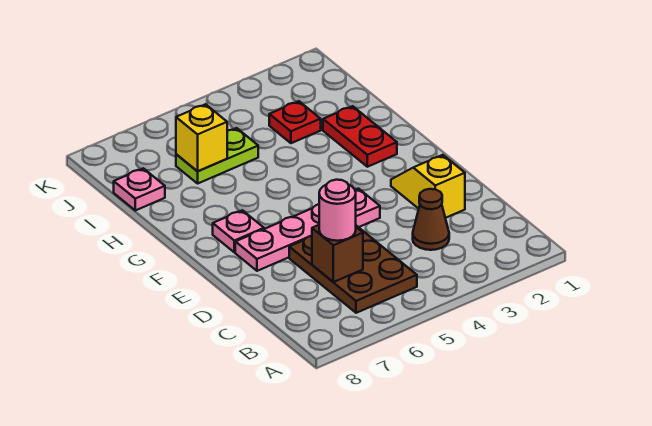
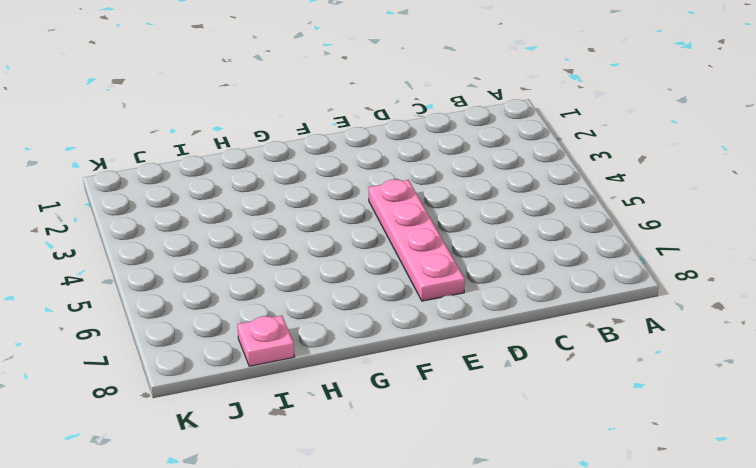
none -> brown plate B5:D6 level 1
none -> brown cone C3 level 1
none -> yellow slope D2:E2 level 1 top D

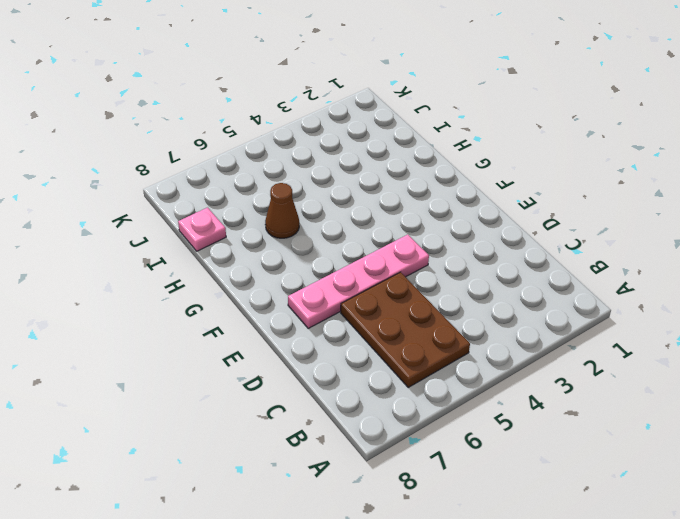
brown cone H6 level 1 -> brown cone C3 level 1
none -> yellow slope D2:E2 level 1 top D
none -> pink plate F7 level 1
none -> red plate G2:H2 level 1

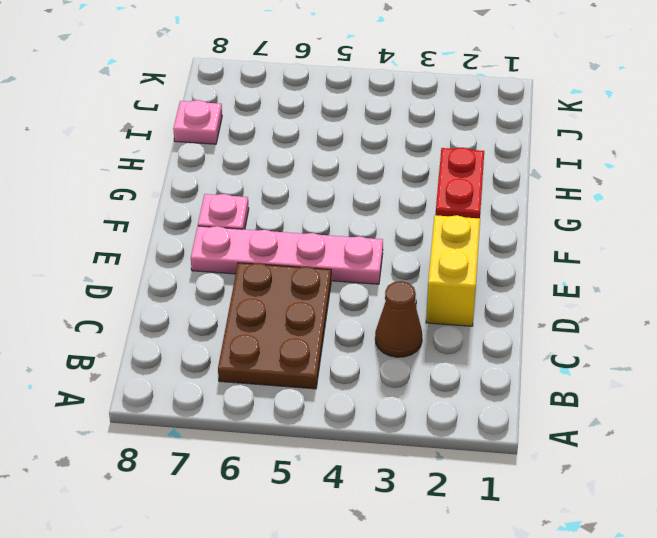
yellow brick D2:E2 level 1 -> yellow slope D2:E2 level 1 top D
none -> red plate I3 level 1
none -> lime plate I5:I6 level 1
none -> brown brick C6 level 2

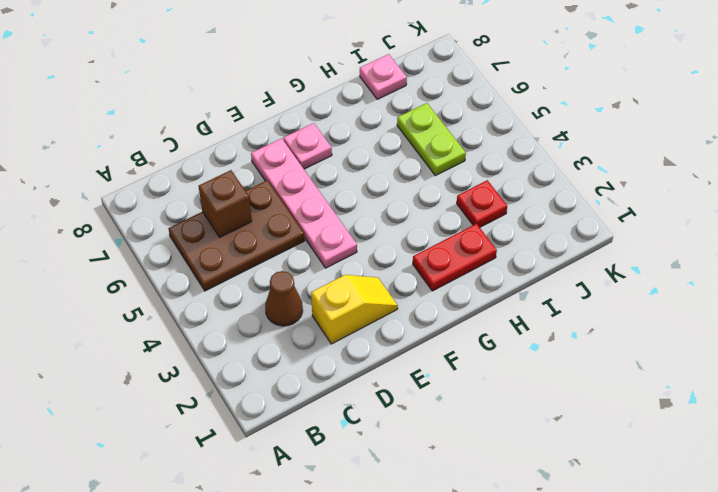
none -> yellow brick I6 level 2
none -> pink round brick C6 level 3

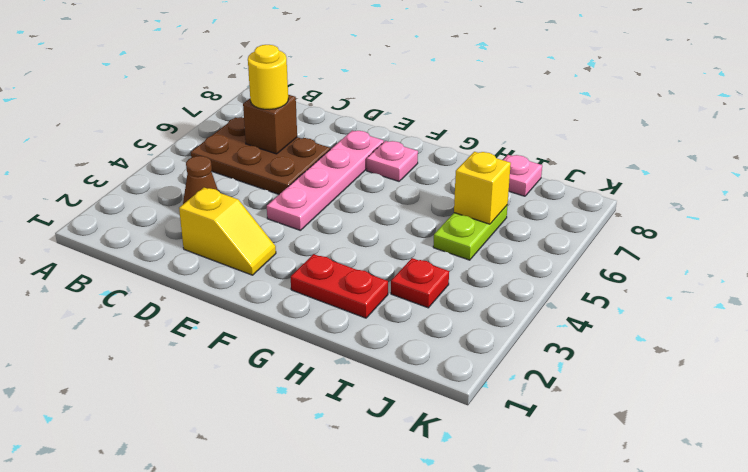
yellow round brick C6 level 3 -> pink round brick C6 level 3

